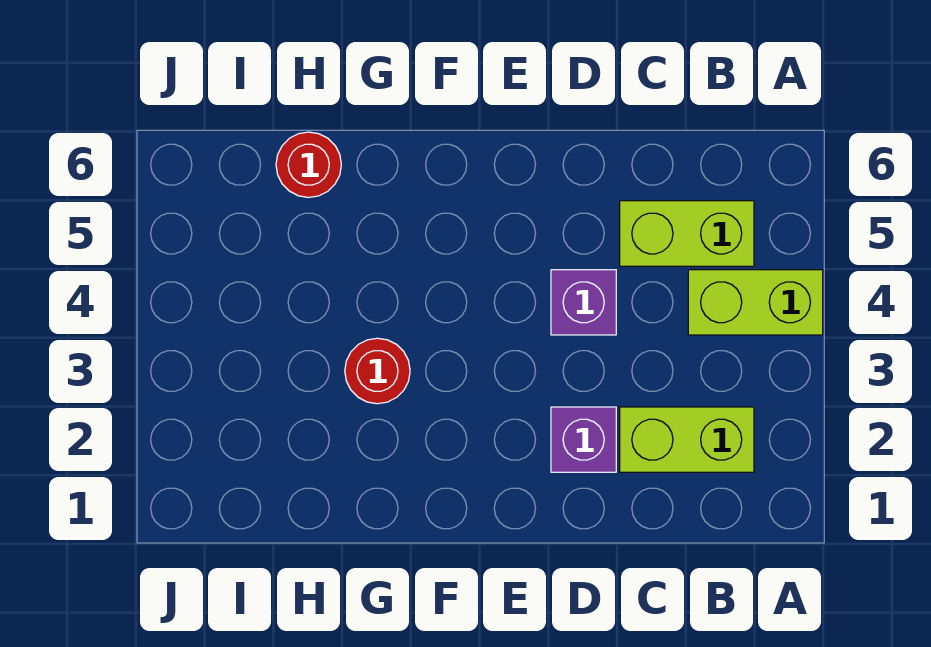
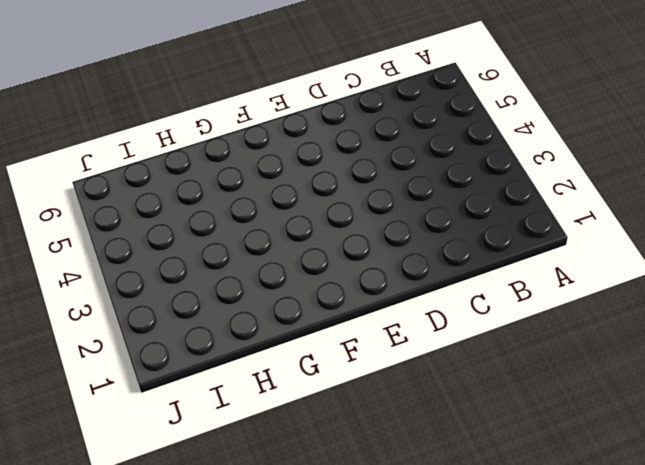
none -> lime brick A4:B4 level 1
none -> lime brick B2:C2 level 1

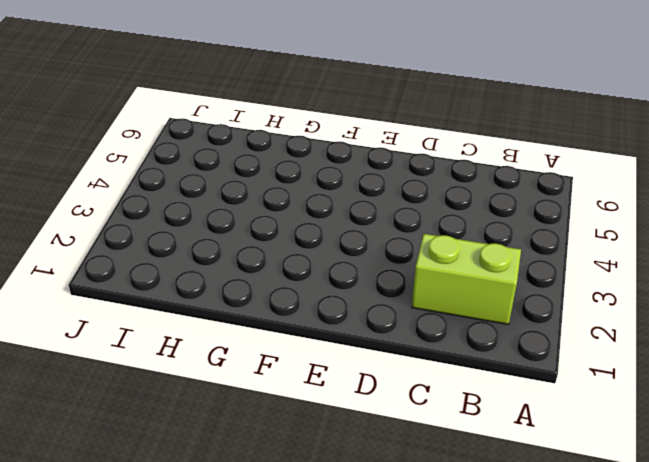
none -> lime brick A4:B4 level 1
none -> lime brick B5:C5 level 1

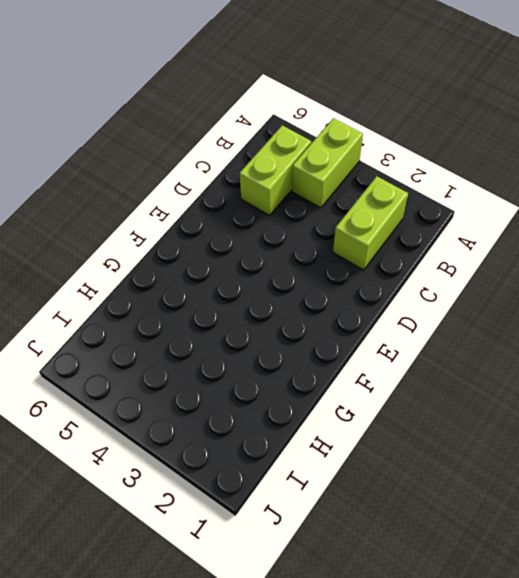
none -> purple brick D2 level 1
none -> purple brick D4 level 1

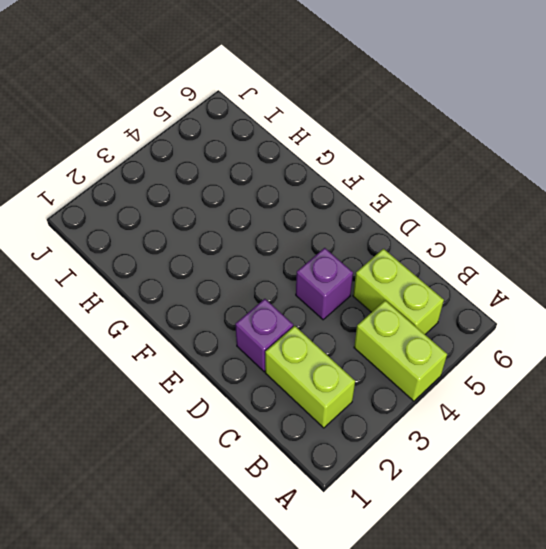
none -> red round brick G3 level 1
none -> red round brick H6 level 1

